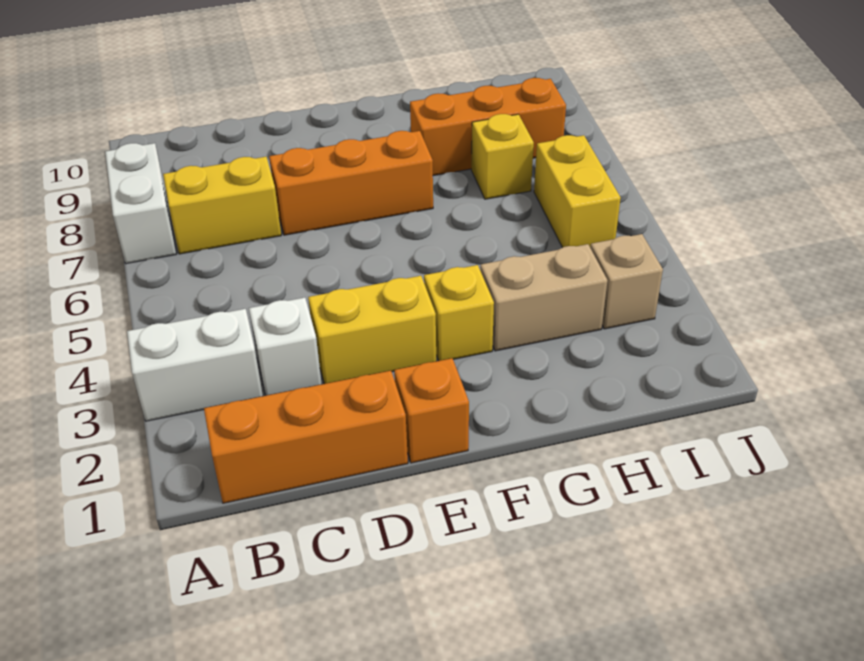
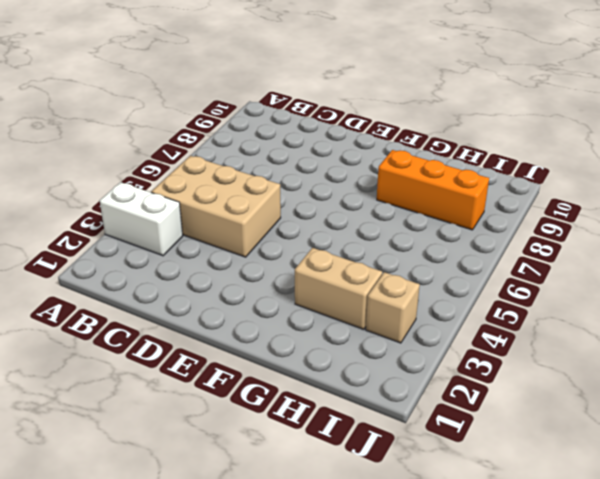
tan brick B4:D5 level 1 -> none
none -> white brick A7:A8 level 1
none -> orange brick B1:D1 level 1
none -> yellow brick B7:C7 level 1

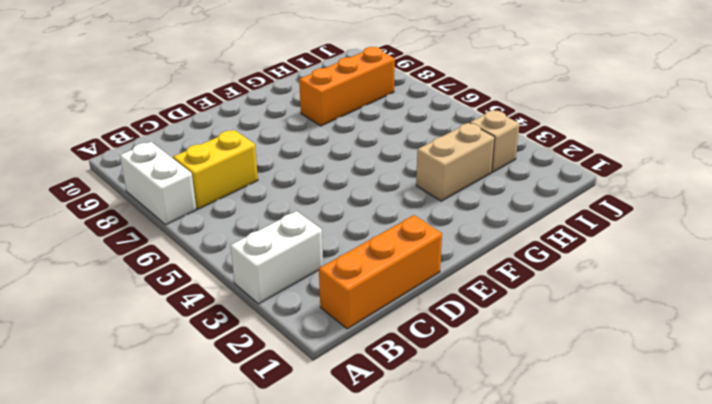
none -> white brick C3 level 1
none -> yellow brick D3:E3 level 1
none -> orange brick D7:F7 level 1

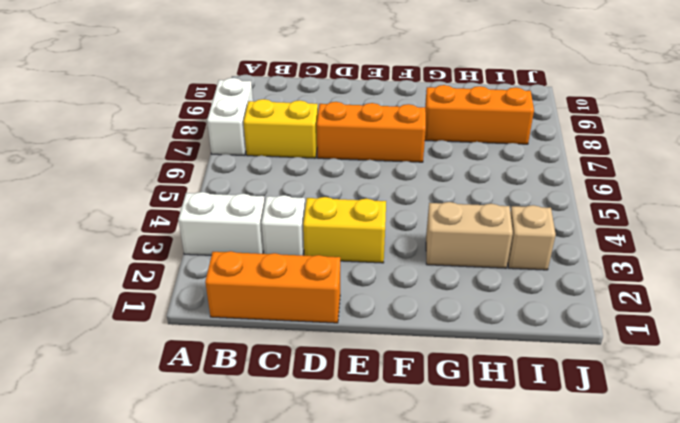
none -> orange brick E1 level 1
none -> yellow brick F3 level 1
none -> yellow brick H7 level 1

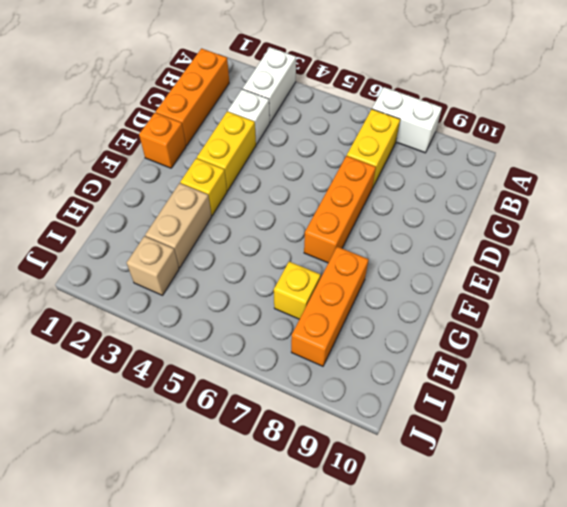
none -> yellow brick I5:I6 level 1

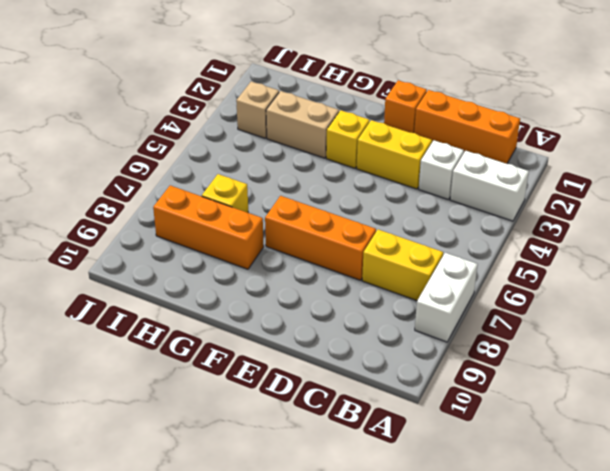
none -> yellow brick I5:I6 level 1

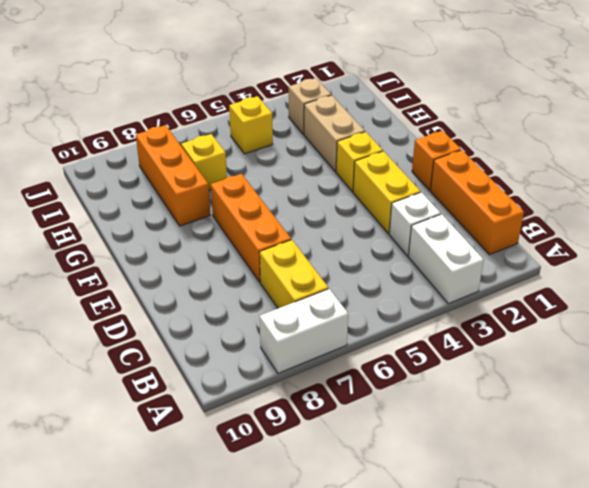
yellow brick I5 level 1 -> yellow brick I5:I6 level 1

